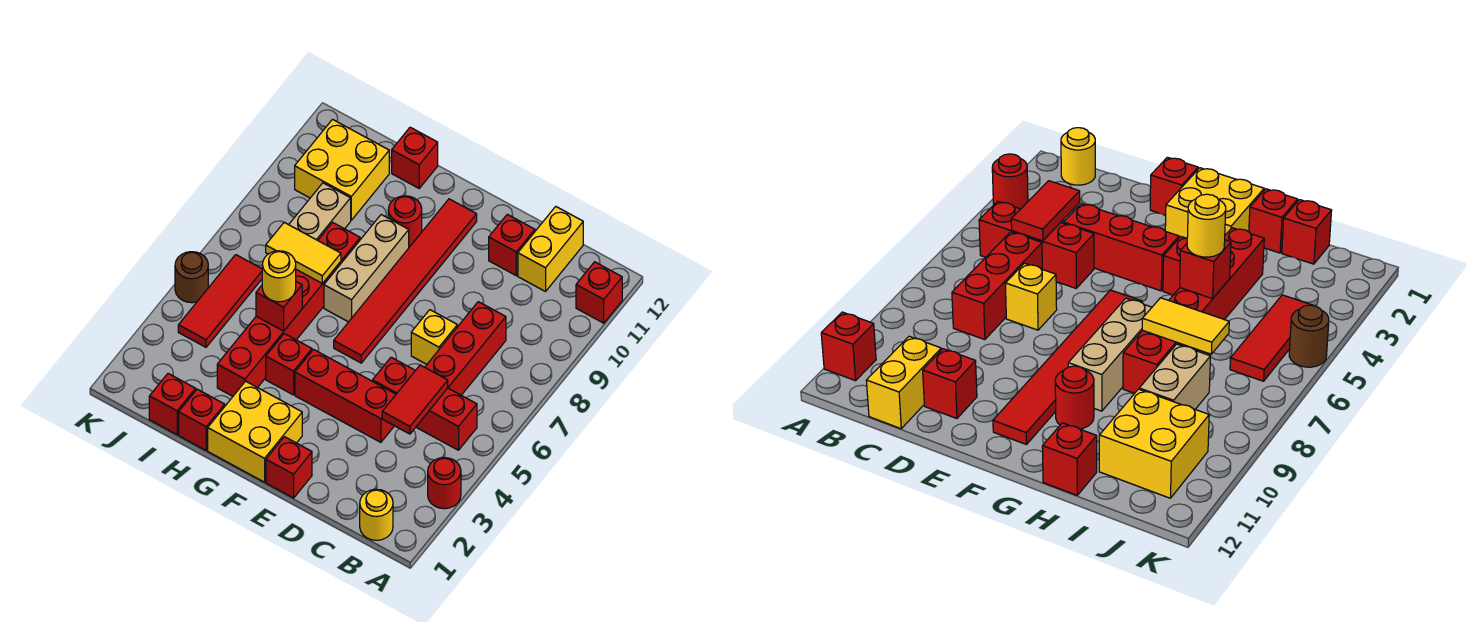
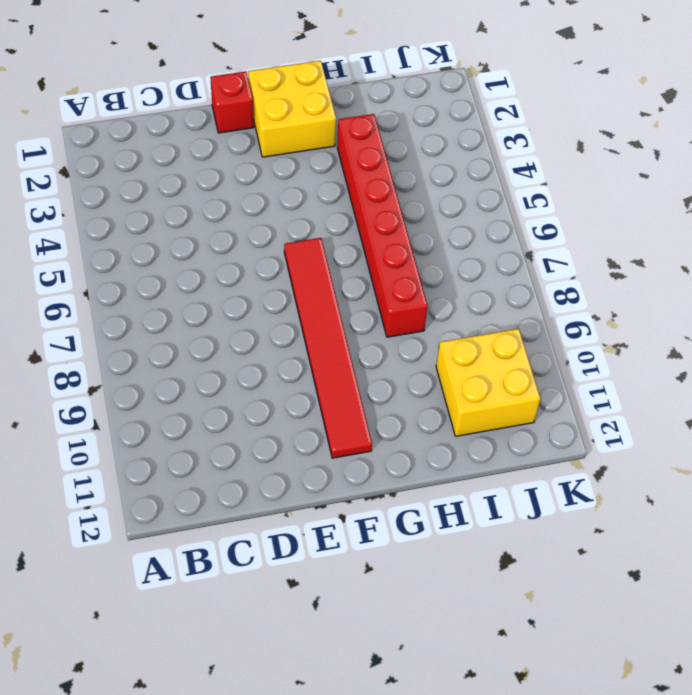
none -> red round brick A3 level 1
none -> red brick A11 level 1
none -> yellow round brick B1 level 1

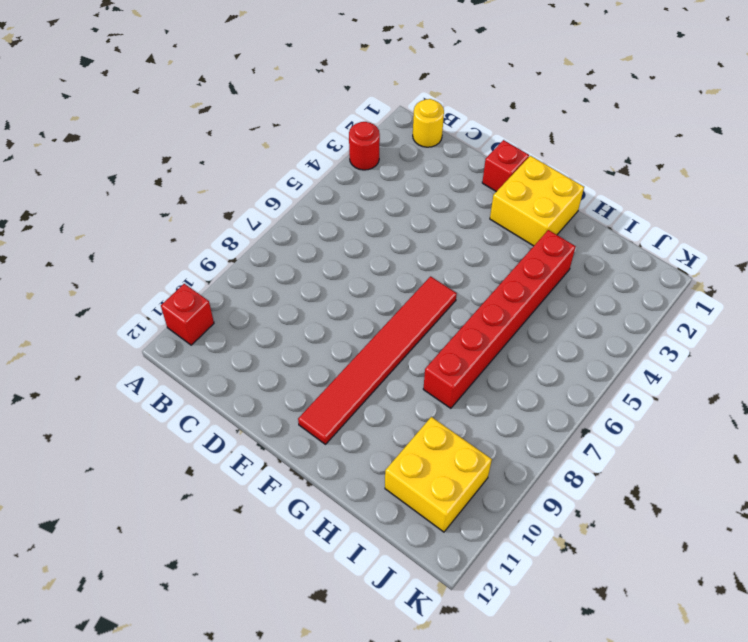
none -> red brick B5:D5 level 1
none -> red brick C6:C8 level 1
none -> yellow brick C11:C12 level 1

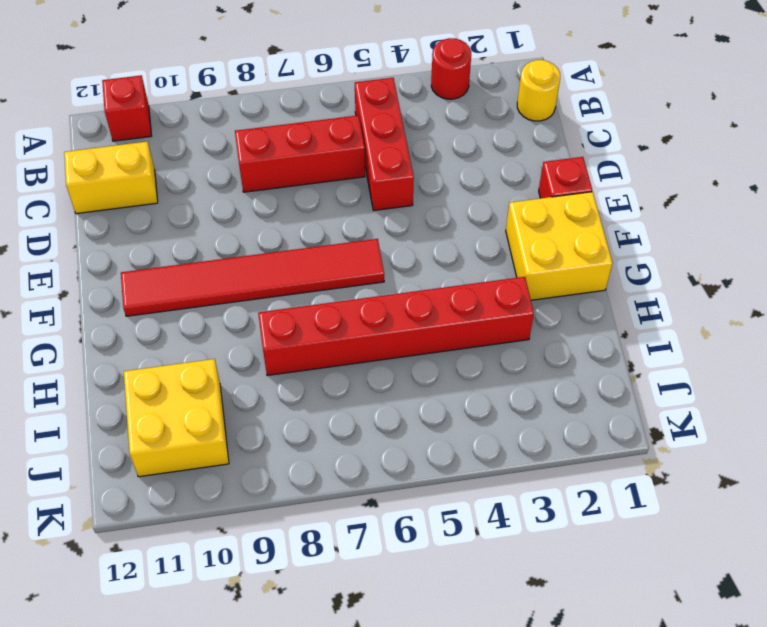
none -> red brick D4:F4 level 1
none -> yellow brick D7 level 1
none -> red brick D11 level 1

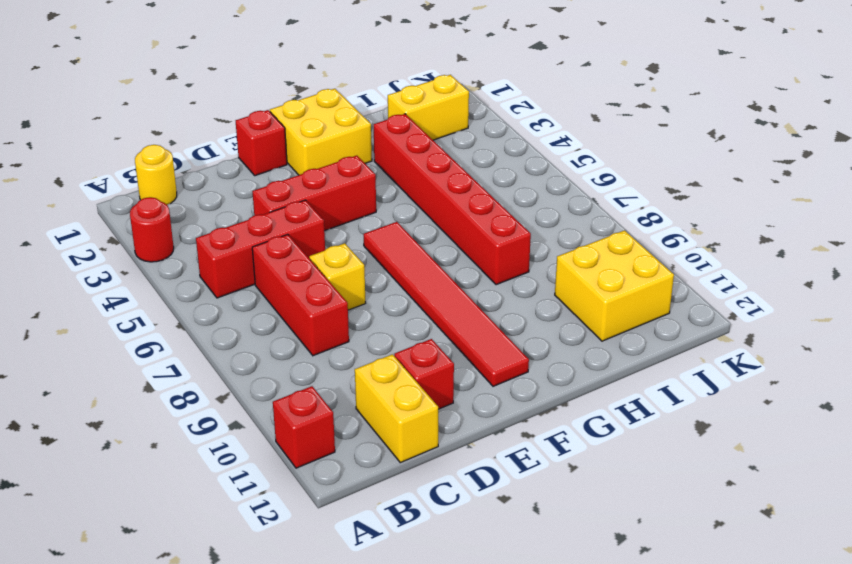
yellow brick I2:J2 level 1 -> none
none -> red brick G4 level 1
none -> tan brick G7:G9 level 1
none -> red round brick G10 level 1

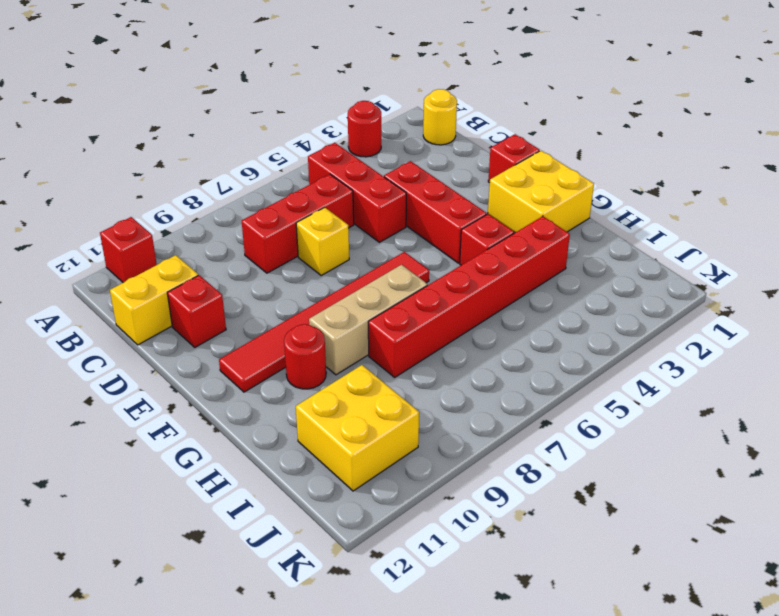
none -> red brick H1 level 1
none -> red brick H12 level 1
none -> red brick I1 level 1

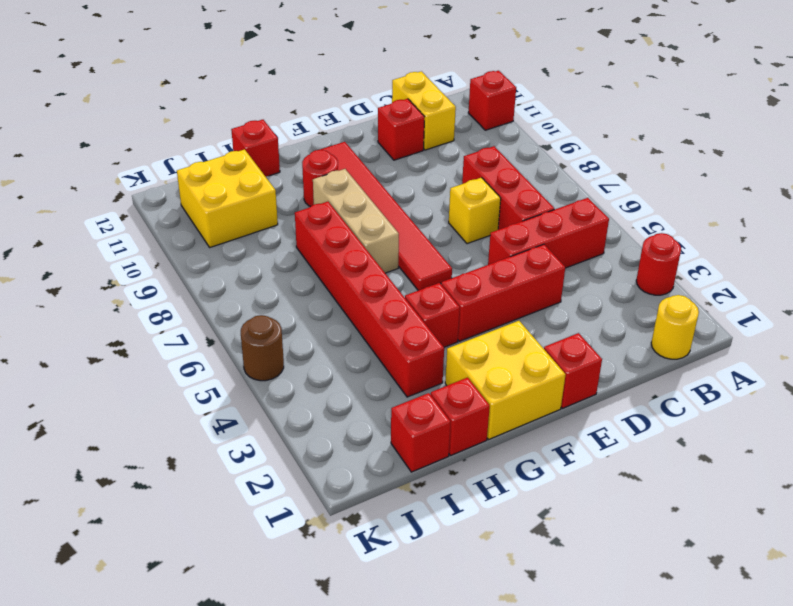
none -> tan brick I8:I9 level 1
none -> red tile J4:J6 level 1
none -> red tile C4:C5 level 2

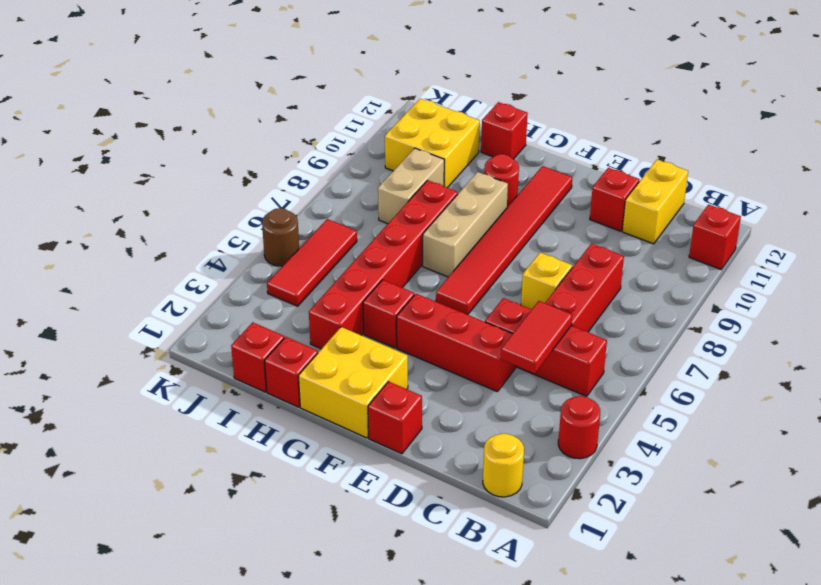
none -> red brick H5 level 2
none -> yellow tile H7:I7 level 2
none -> yellow round brick H5 level 3

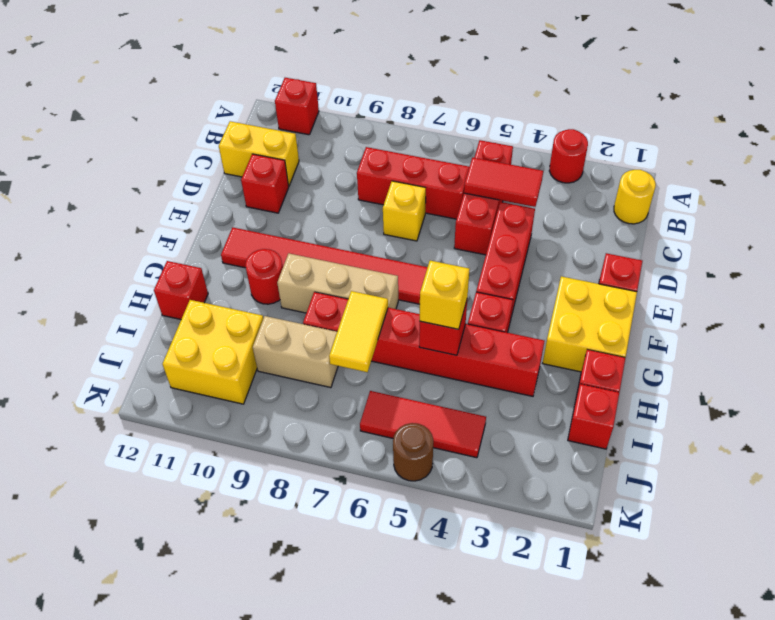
yellow brick H5 level 3 -> yellow round brick H5 level 3

